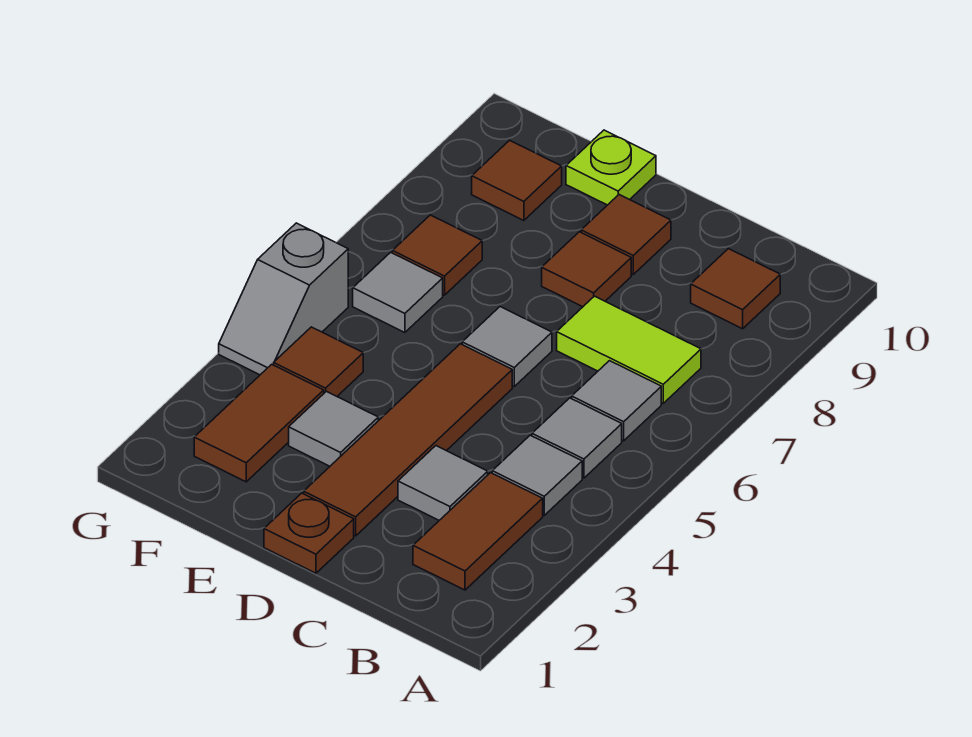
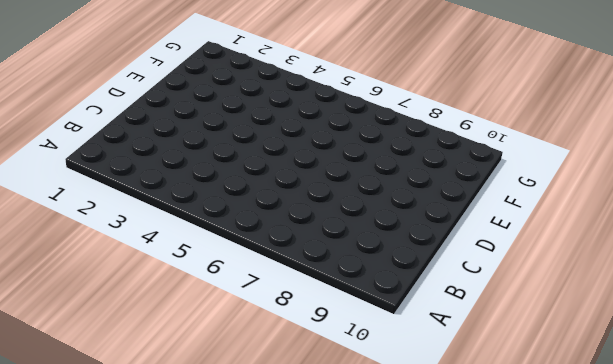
none -> brown tile B2:B3 level 1
none -> grey tile B4 level 1
none -> grey tile B5 level 1

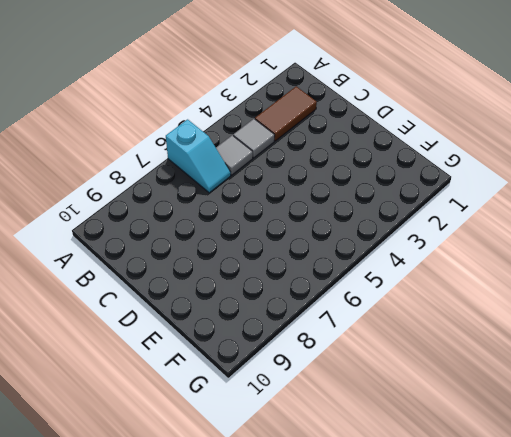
cyan slope A6:B6 level 1 top A -> grey tile B6 level 1
none -> lime tile B7:C7 level 1
none -> brown tile B9 level 1
none -> grey tile C3 level 1

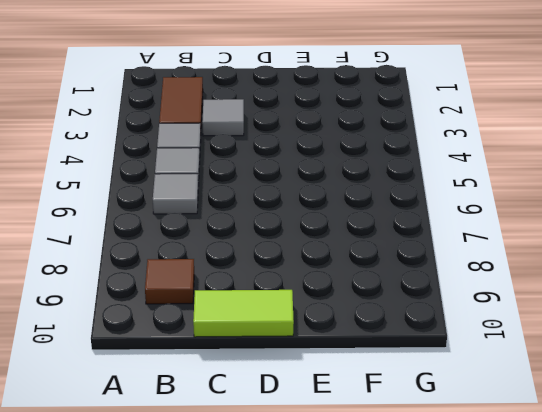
lime tile C10:D10 level 1 -> lime tile B7:C7 level 1
none -> brown plate D1 level 1
none -> brown tile D2:D5 level 1
none -> grey tile D6 level 1

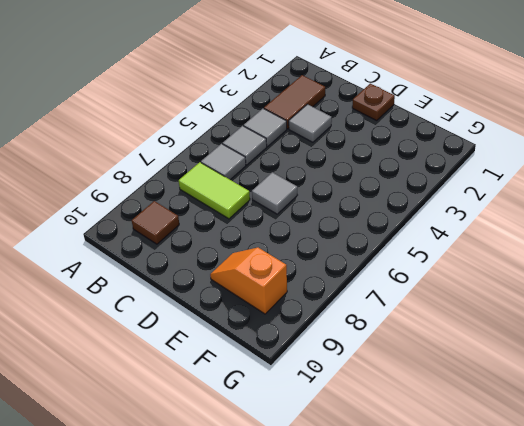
orange slope E9:F9 level 1 top F -> brown tile F9 level 1
none -> brown tile D2:D5 level 1
none -> brown tile D8 level 1
none -> brown tile D9 level 1

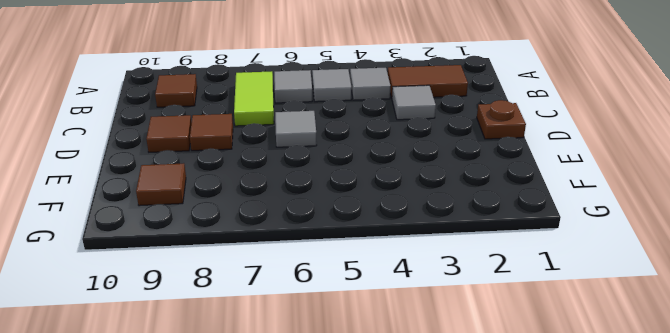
none -> brown tile D2:D5 level 1
none -> grey tile E3 level 1
none -> lime plate E10 level 1

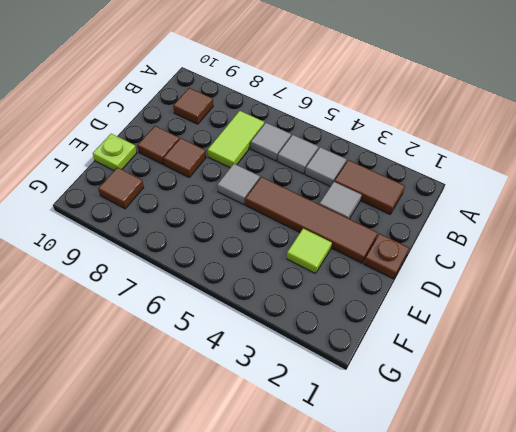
lime tile E3 level 1 -> grey tile E3 level 1
none -> brown tile F2:F3 level 1
none -> brown tile F4 level 1
none -> grey tile F6 level 1

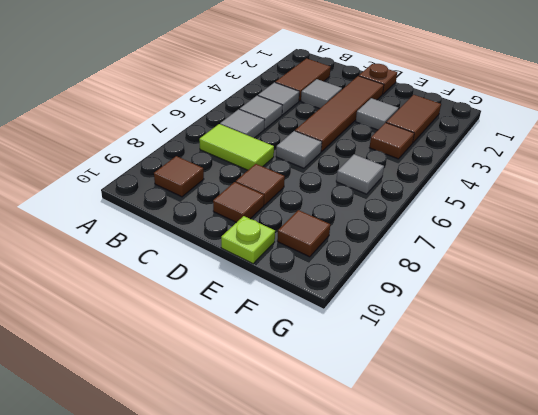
none -> brown tile F7 level 1
none -> grey slope G4:G5 level 1 top 5

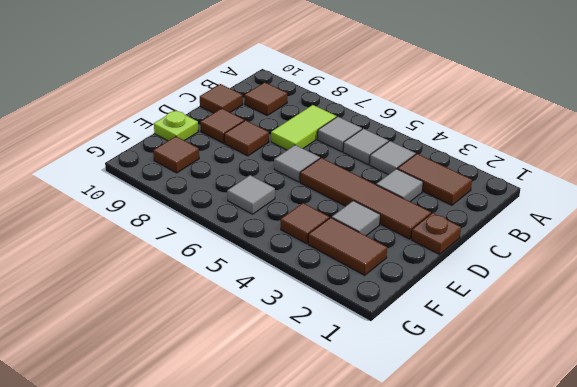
brown tile C10 level 1 -> brown tile F7 level 1
none -> grey slope G4:G5 level 1 top 5

